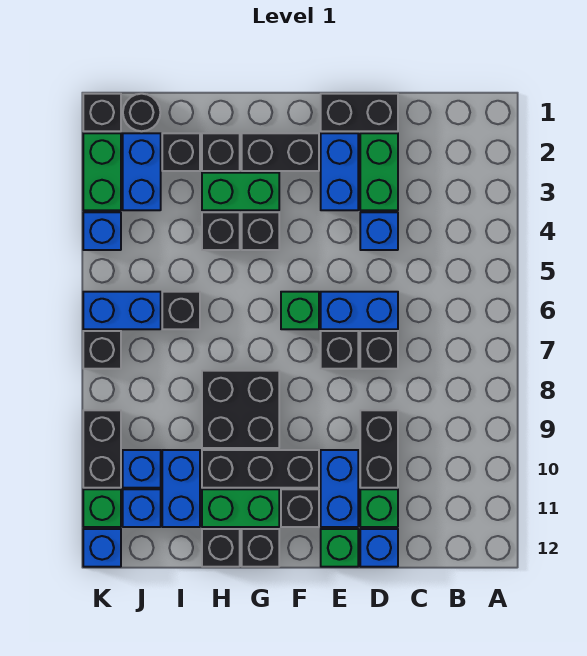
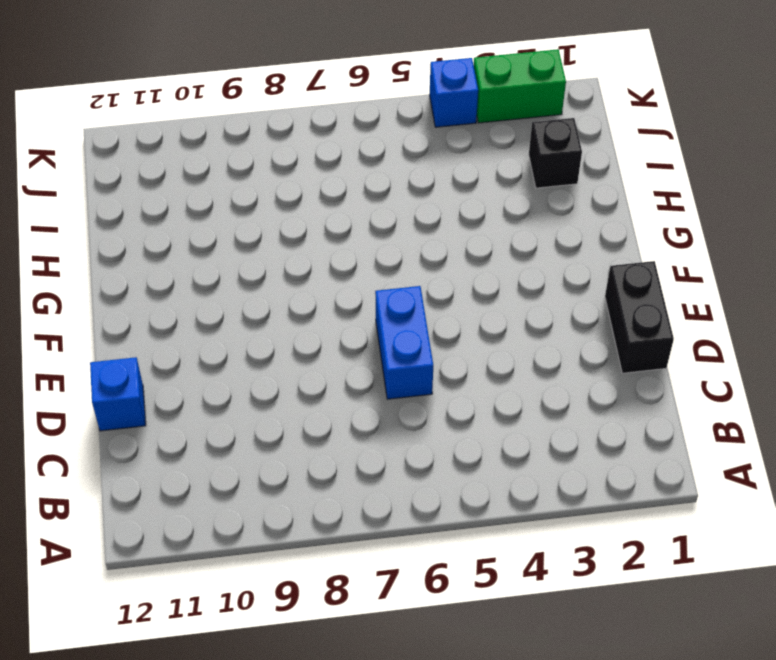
none -> green brick D2:D3 level 1
none -> blue brick D4 level 1
none -> black brick D7 level 1
none -> black brick D9:D10 level 1

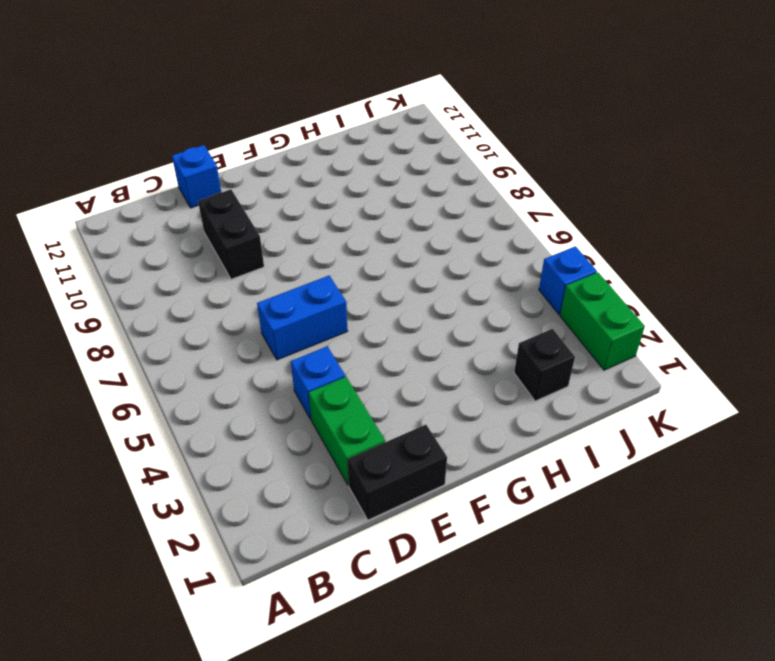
none -> black brick D7 level 1
none -> green brick D11 level 1
none -> blue brick E2:E3 level 1
none -> black brick E7 level 1

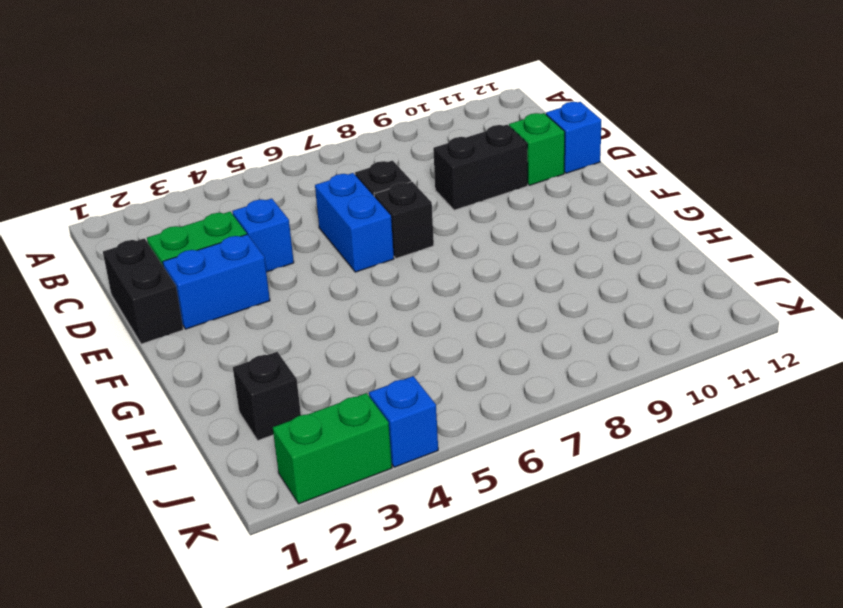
none -> blue brick E10:E11 level 1
none -> green brick E12 level 1
none -> black brick F2:G2 level 1
none -> green brick F6 level 1

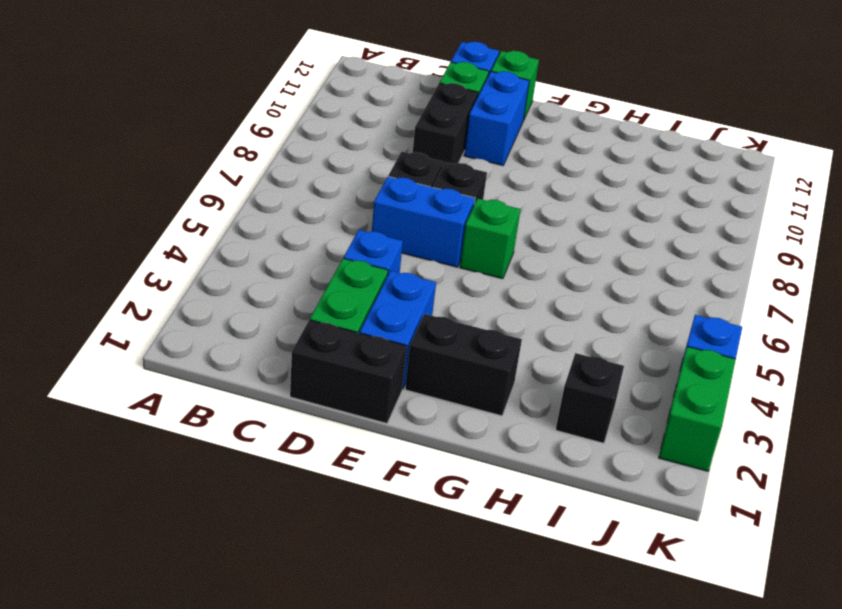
none -> black brick F10:H10 level 1
none -> black brick F11 level 1
none -> green brick G3:H3 level 1
none -> black brick G4 level 1

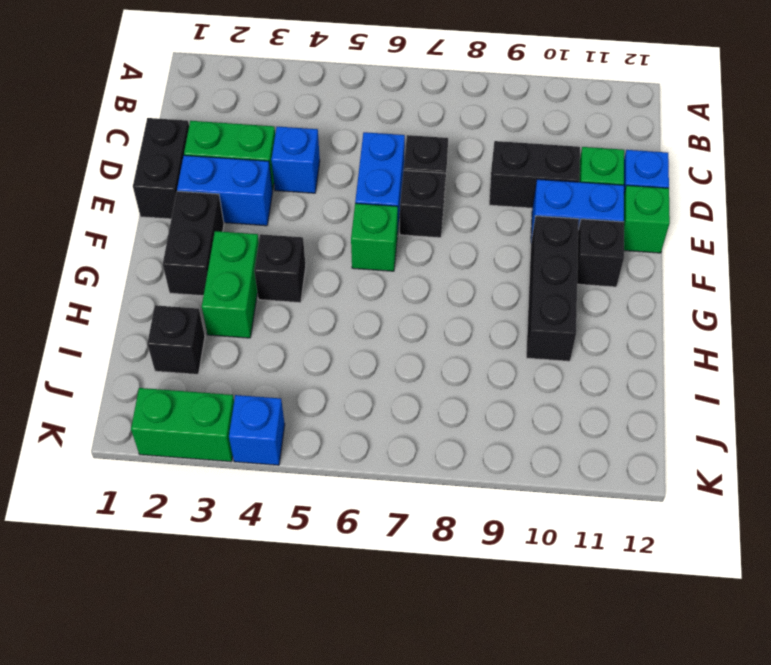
none -> black brick G8:H9 level 1
none -> green brick G11:H11 level 1
none -> black brick G12 level 1
none -> black brick H2 level 1

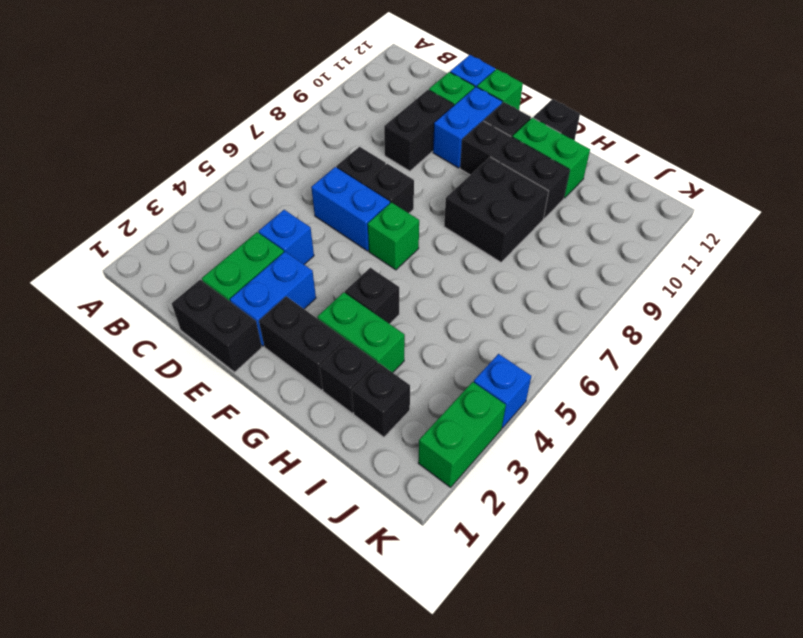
none -> black brick H4 level 1
none -> black brick H12 level 1
none -> black brick I6 level 1
none -> blue brick I10:I11 level 1

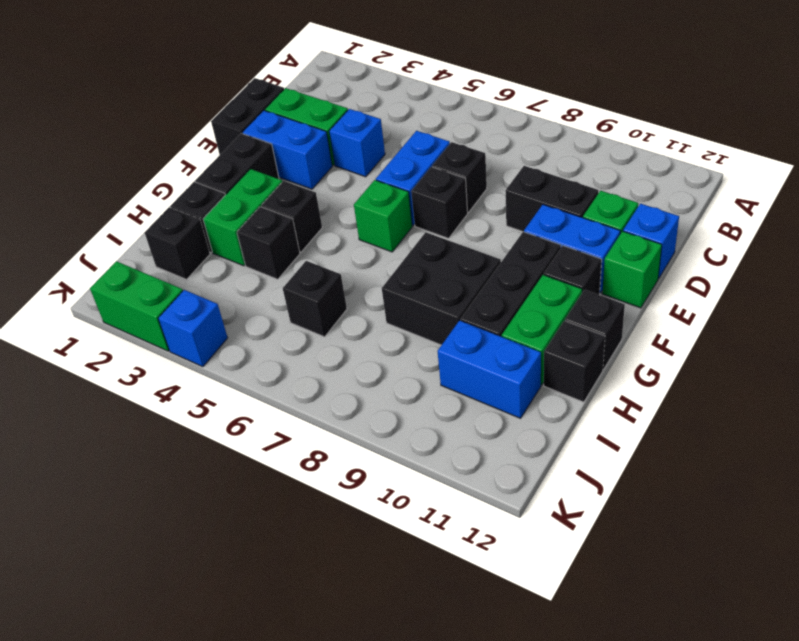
none -> black round brick J1 level 1
none -> blue brick J2:J3 level 1
none -> blue brick J6:K6 level 1
none -> blue brick J10 level 1

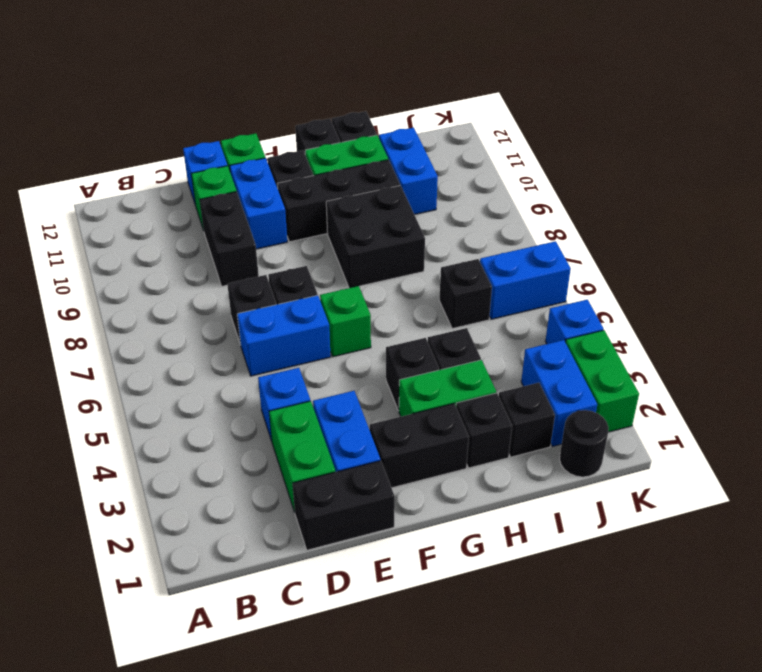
none -> blue brick J10 level 1
none -> blue brick J11 level 1
none -> black brick K1 level 1
none -> black brick K7 level 1

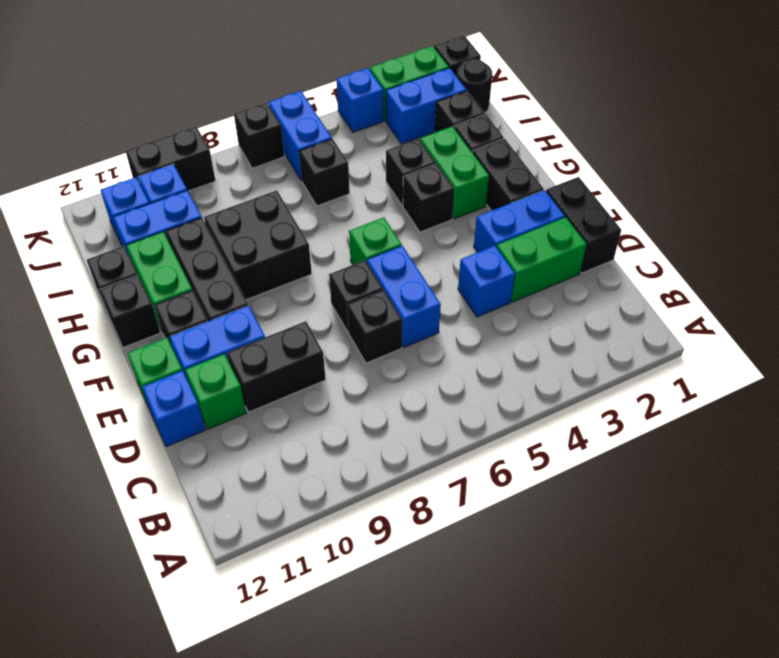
none -> green brick K11 level 1
none -> blue brick K12 level 1

